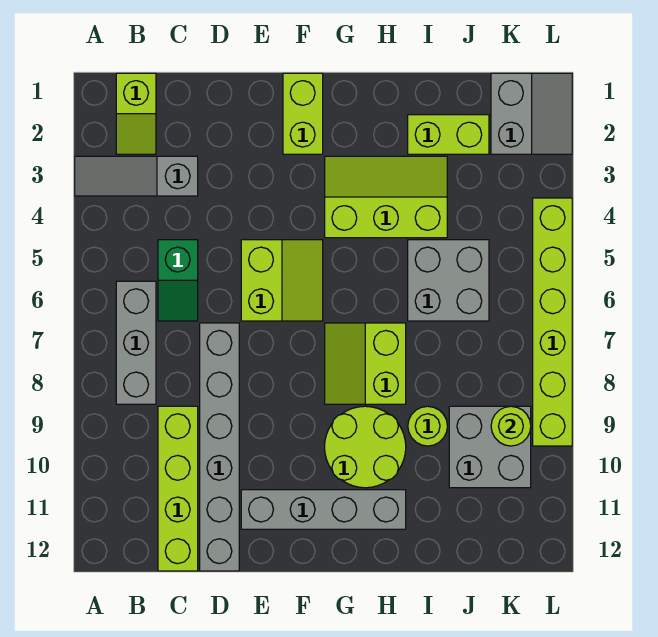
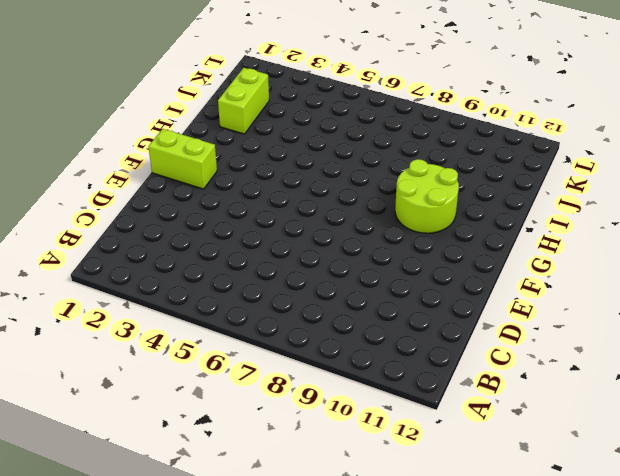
none -> grey slope A3:C3 level 1 top C
none -> lime slope B1:B2 level 1 top 1
none -> grey brick B6:B8 level 1

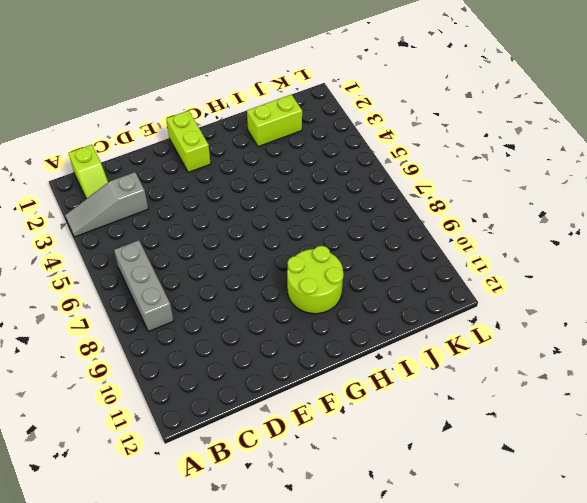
none -> green slope C5:C6 level 1 top 5
none -> lime brick C9:C12 level 1
none -> grey brick D7:D12 level 1

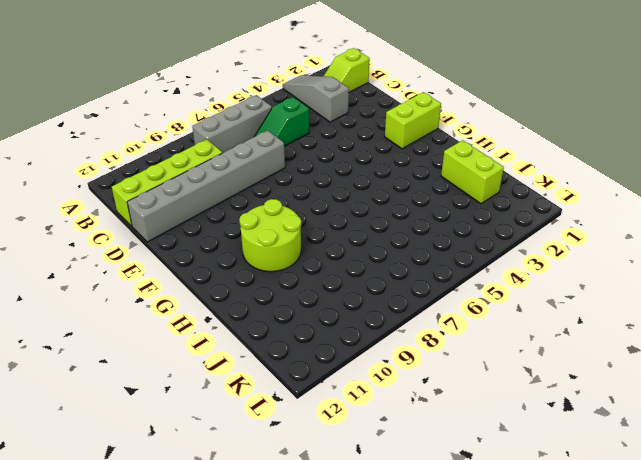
none -> lime slope E5:F6 level 1 top E
none -> grey brick E11:H11 level 1
none -> lime slope G3:I4 level 1 top 4

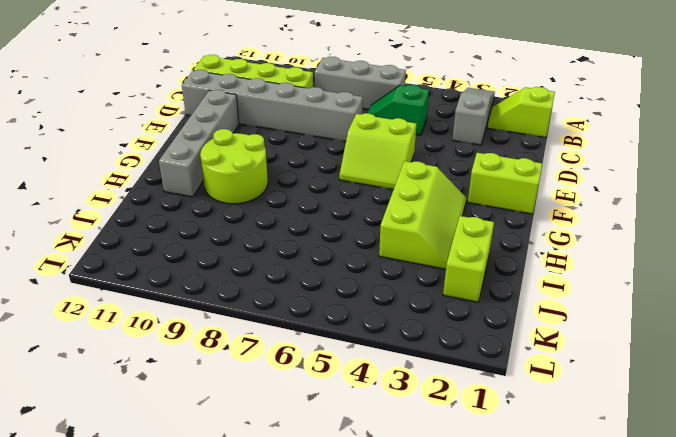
none -> lime slope G7:H8 level 1 top H
none -> grey brick I5:J6 level 1
none -> lime round brick I9 level 1

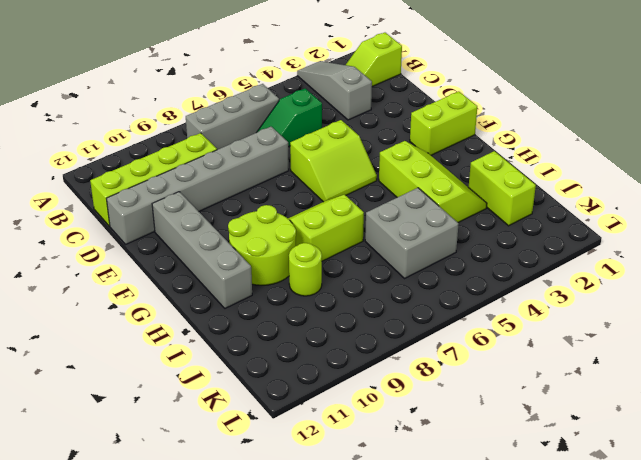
none -> grey brick J9:K10 level 1
none -> grey slope K1:L2 level 1 top K
none -> lime brick L4:L9 level 1

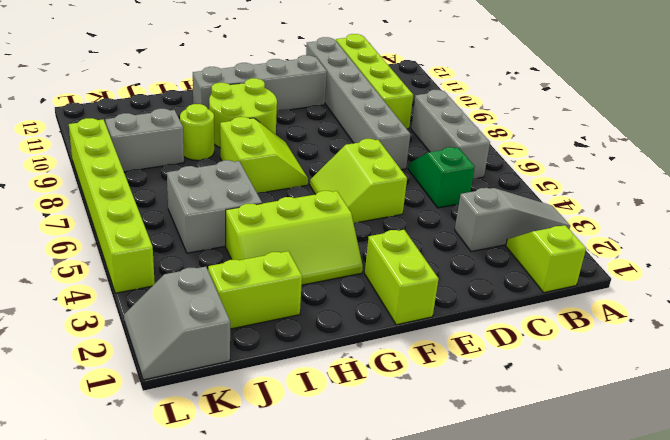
grey brick J9:K9 level 1 -> grey brick J9:K10 level 1
none -> lime round brick K9 level 2

